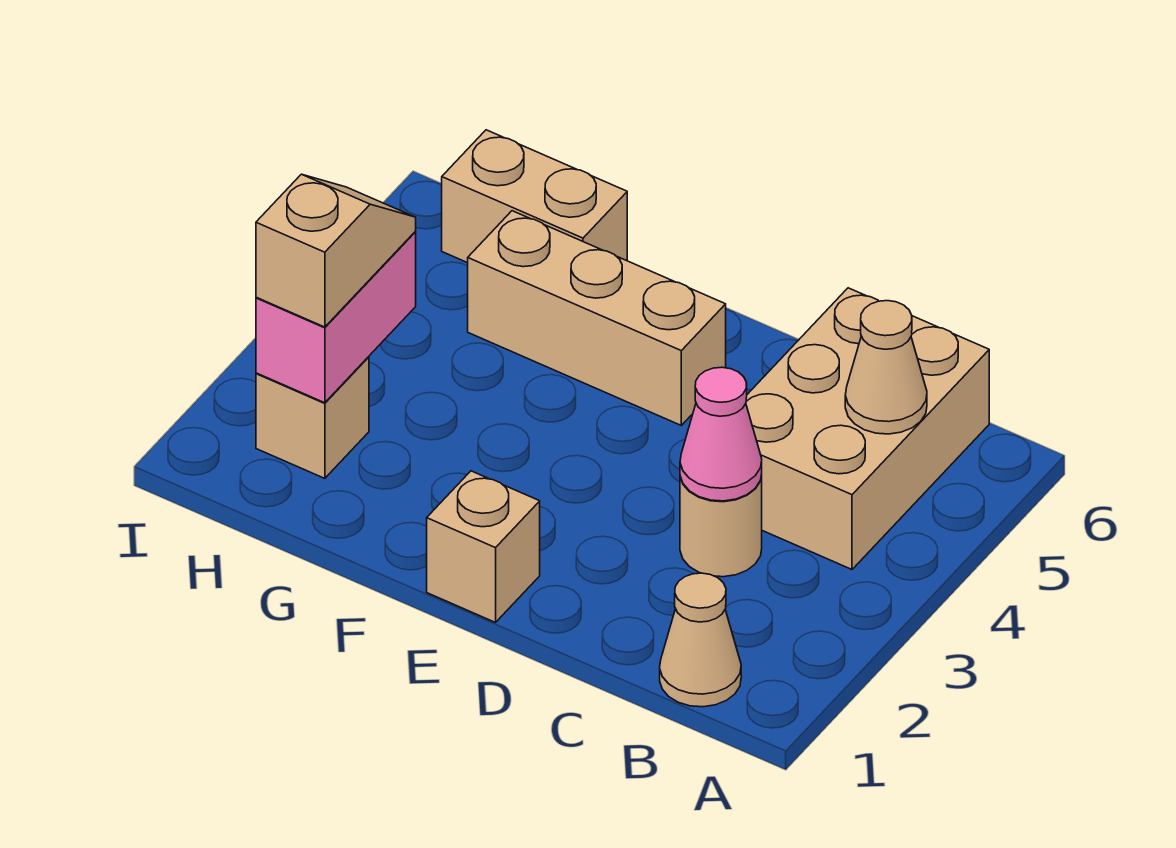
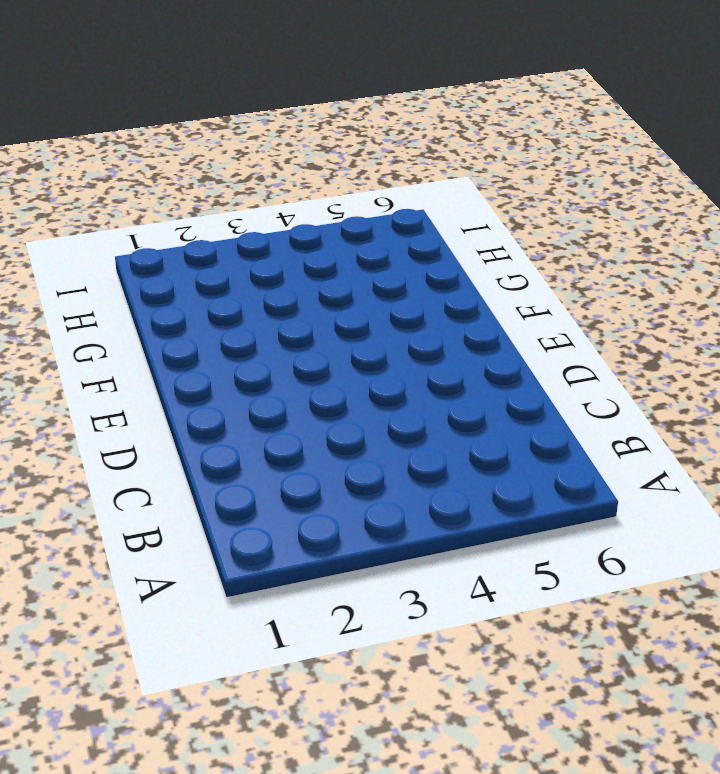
none -> tan cone B1 level 1
none -> tan brick B4:C6 level 1

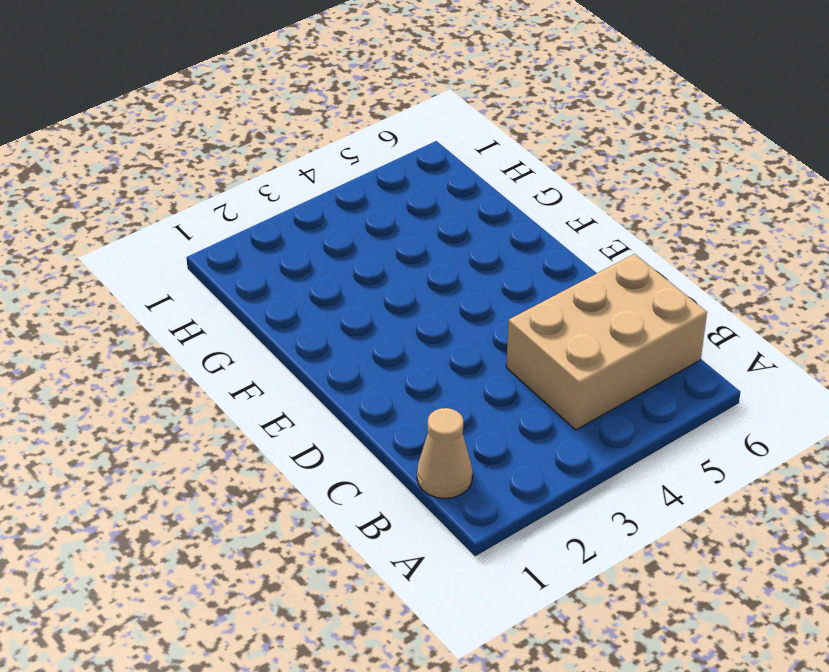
none -> tan round brick C3 level 1
none -> tan brick E1 level 1

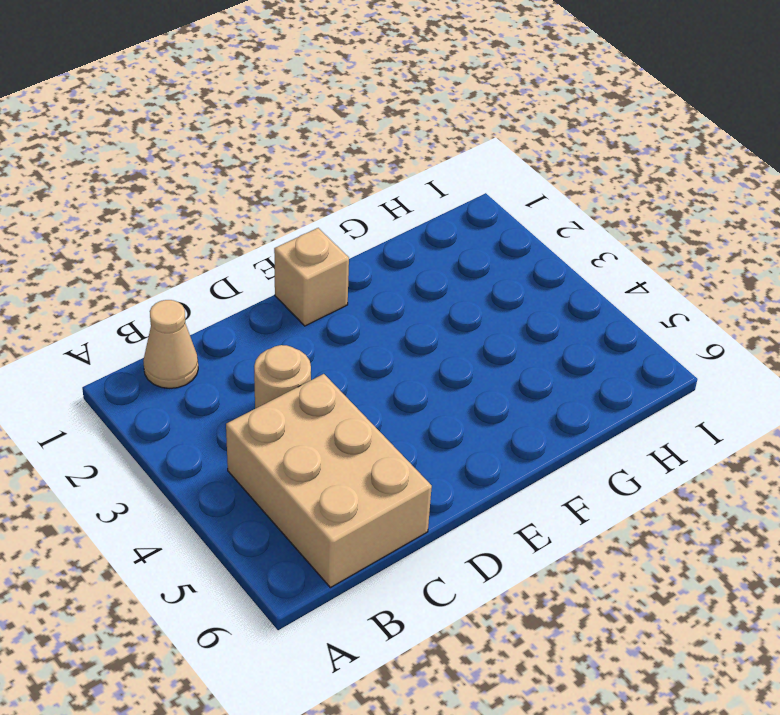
none -> tan brick E5:G5 level 1
none -> tan brick G6:H6 level 1

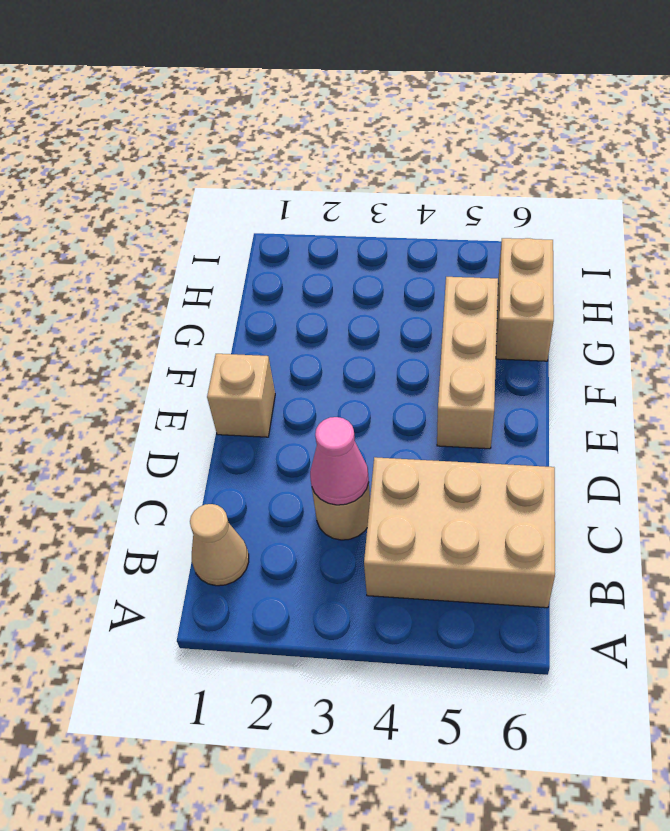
none -> tan brick H2 level 1
none -> tan cone B5 level 2

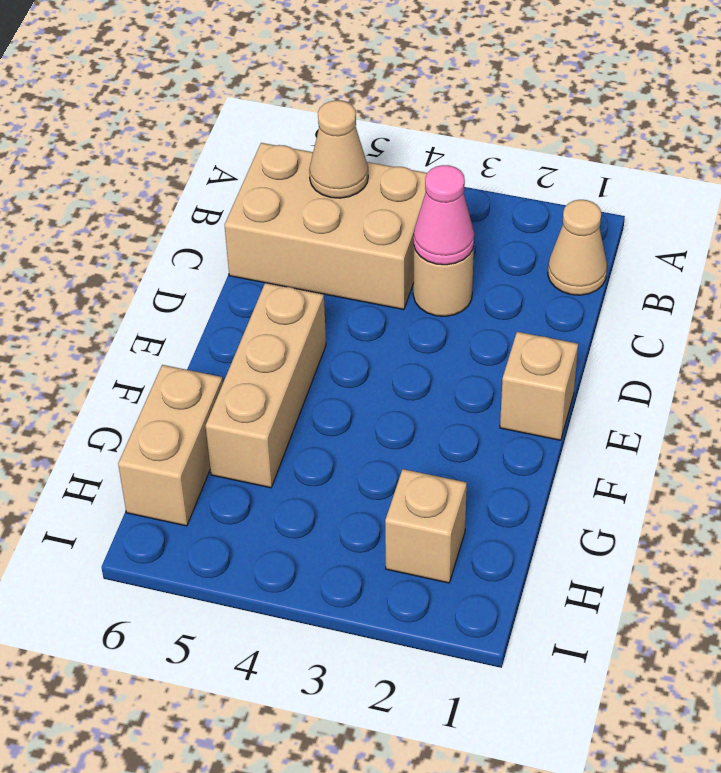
none -> pink brick H2:H3 level 2
none -> tan slope H2:H3 level 3 top 2

